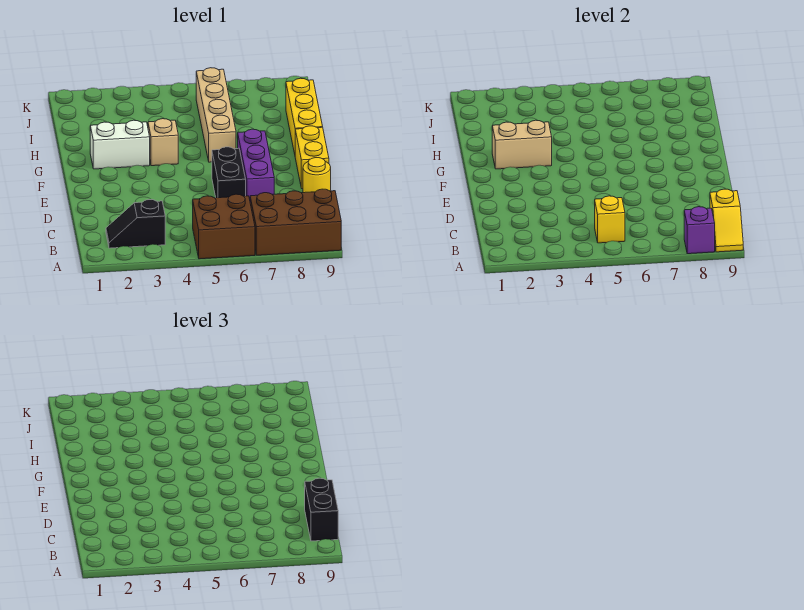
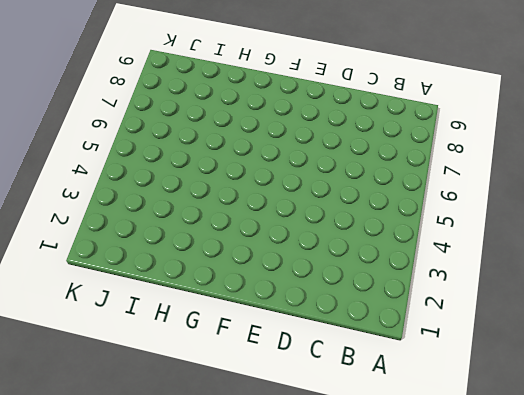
none -> brown brick A5:B6 level 1
none -> brown brick A7:B9 level 1
none -> black slope B2:B3 level 1 top 3

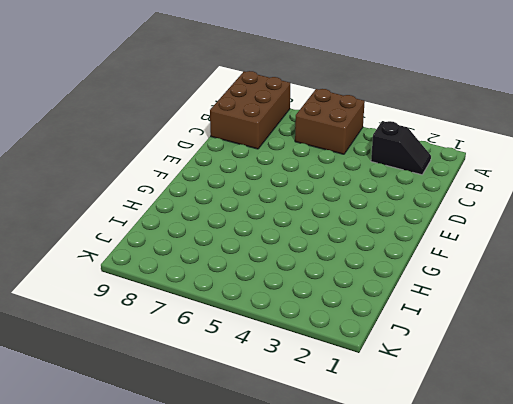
brown brick A8:C9 level 1 -> brown brick A7:B9 level 1
none -> black brick D6:E6 level 1
none -> purple brick D7:F7 level 1
none -> yellow round brick D9 level 1

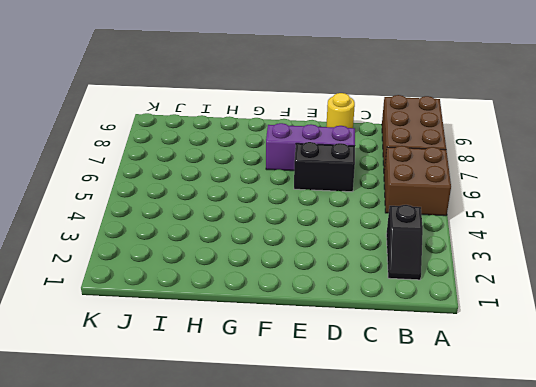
none -> yellow brick E9:F9 level 1
none -> white brick G2:G3 level 1
none -> tan brick G4 level 1

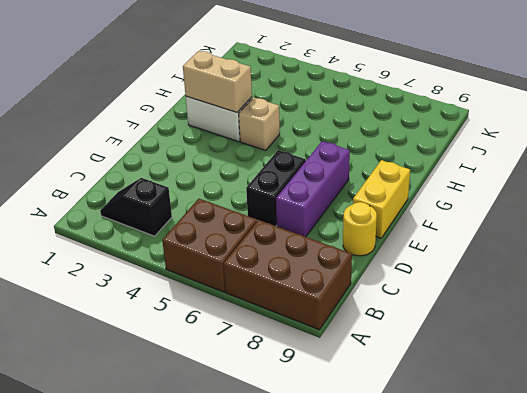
none -> tan brick G6:J6 level 1
none -> yellow brick G9:I9 level 1
none -> purple brick A8 level 2

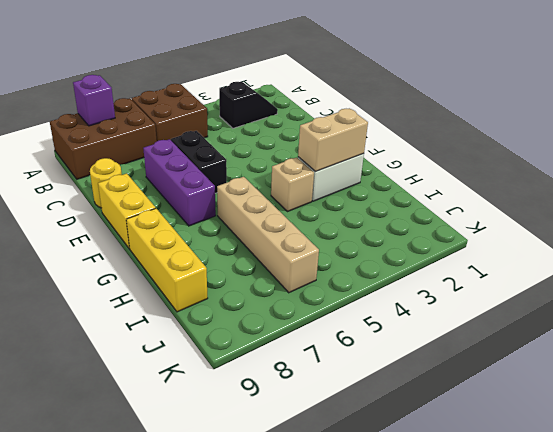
none -> yellow slope A9:B9 level 2 top B
none -> yellow brick B5 level 2
none -> black brick B9:C9 level 3

